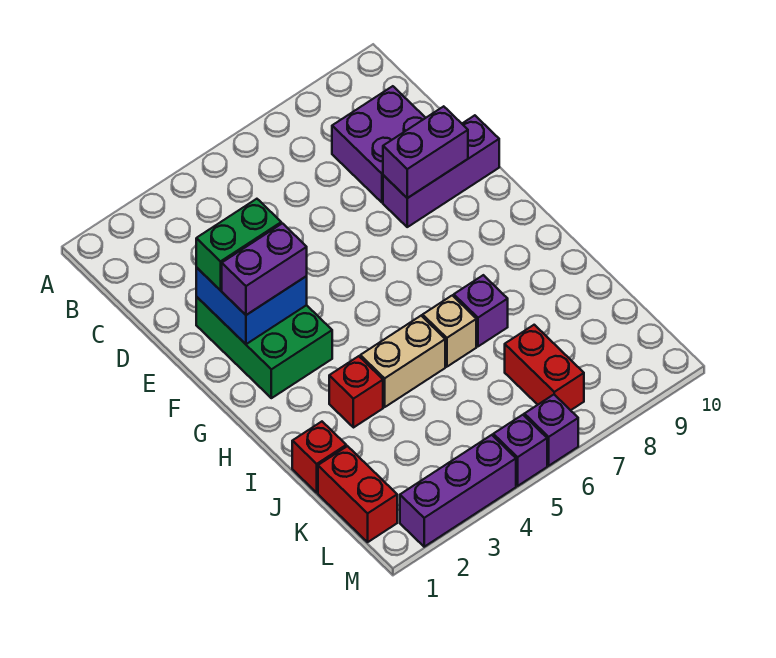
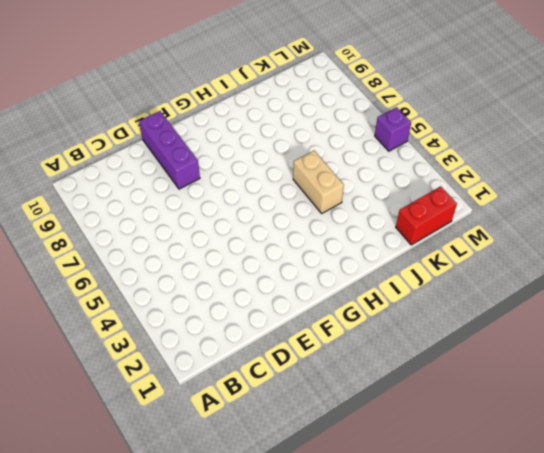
none -> purple brick C8:D9 level 1
none -> green brick E2:G3 level 1
none -> red brick I3 level 1

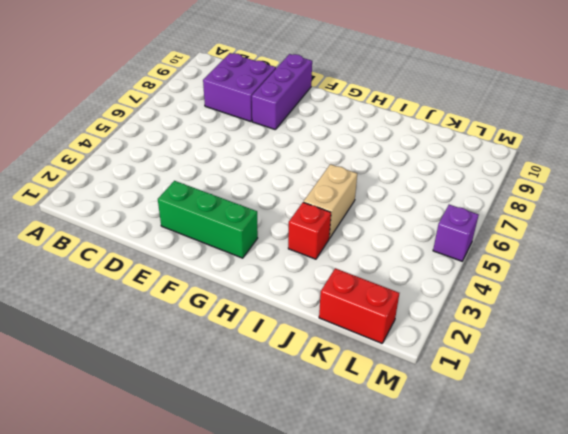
green brick E2:G2 level 1 -> green brick E2:G3 level 1
none -> tan brick I6 level 1
none -> purple brick I7 level 1
none -> red brick J1 level 1

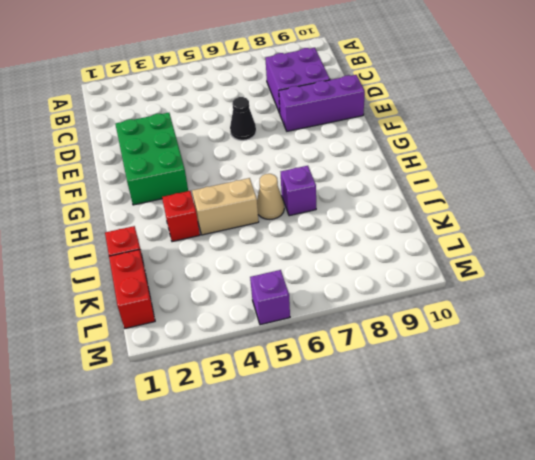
black cone E6 level 1 -> none
tan cone I6 level 1 -> tan brick I6 level 1
none -> red brick K7:L7 level 1
none -> purple brick M2:M4 level 1
none -> purple brick M6 level 1

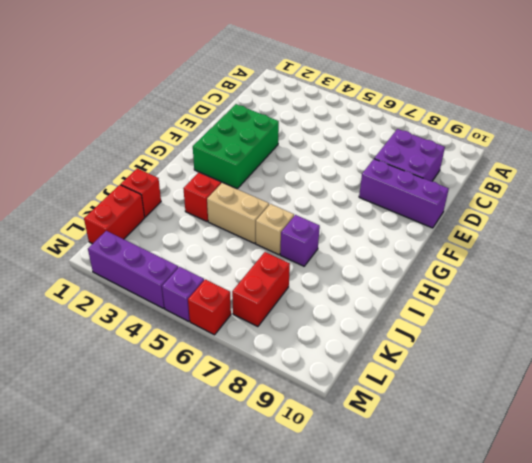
red brick M6 level 1 -> purple brick M6 level 1
none -> blue brick E2:F3 level 2
none -> purple brick E8:E9 level 2
none -> green brick E2:E3 level 3

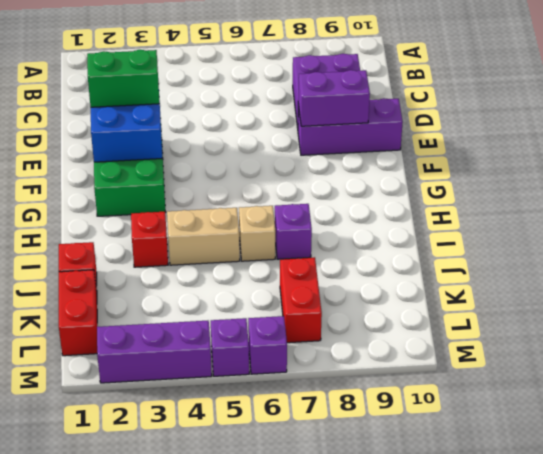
none -> purple brick F2:F3 level 3

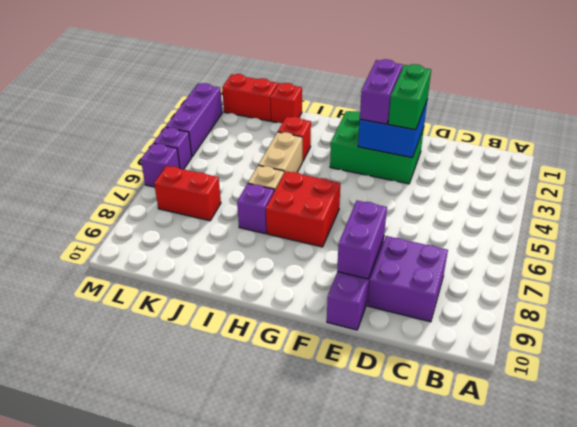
red brick G6:H7 level 1 -> none

